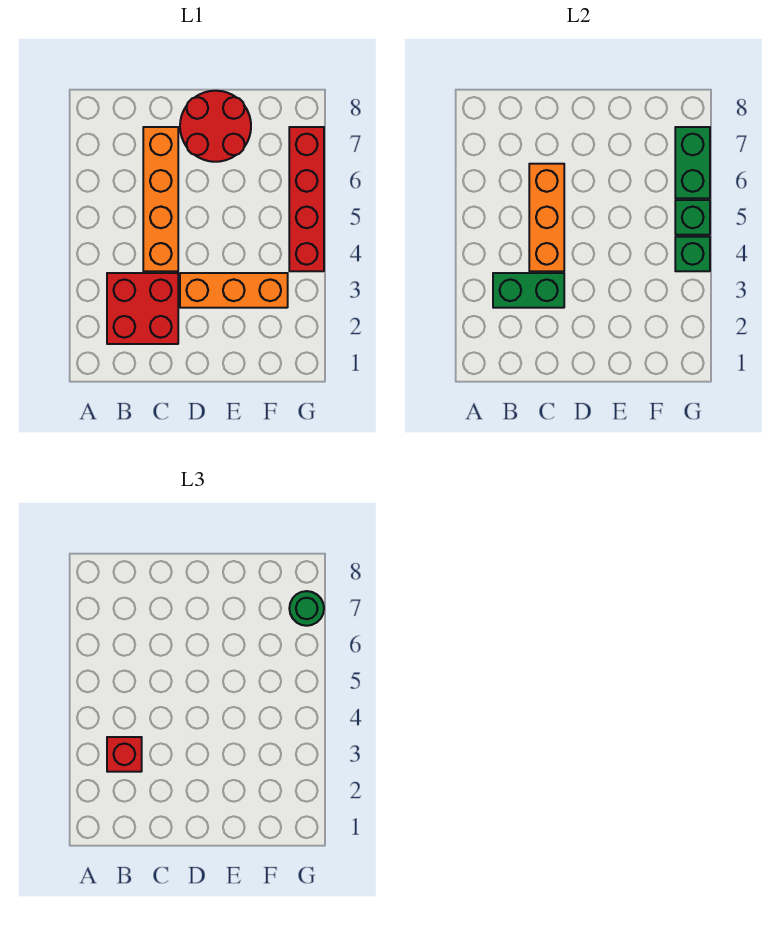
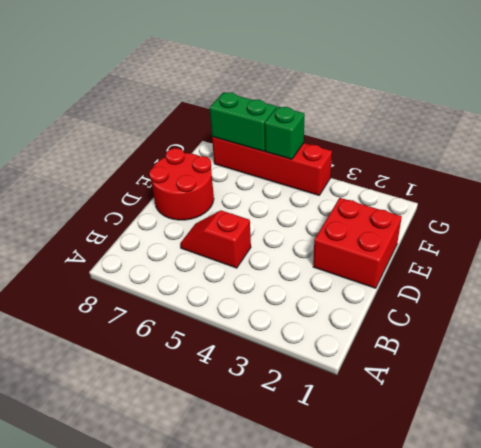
red slope C5:C6 level 1 top 5 -> orange brick C4:C7 level 1
red brick D1:E2 level 1 -> red brick B2:C3 level 1
none -> orange brick D3:F3 level 1
none -> green brick B3:C3 level 2
none -> orange brick C4:C6 level 2

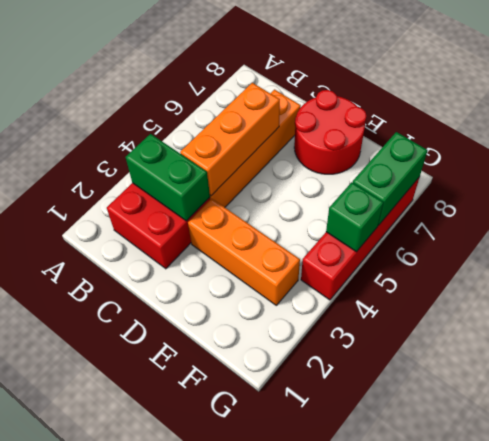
none -> green brick G4 level 2
none -> red brick B3 level 3
none -> green round brick G7 level 3

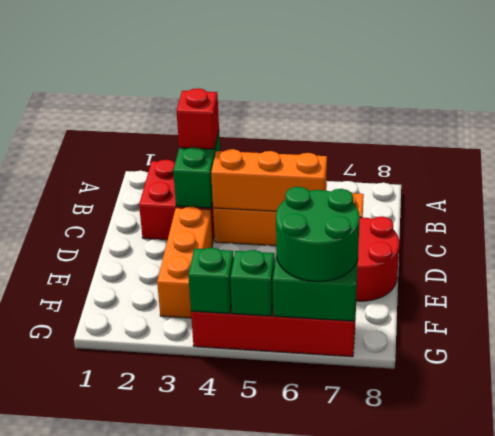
green round brick F6:G7 level 3 -> green round brick G7 level 3

